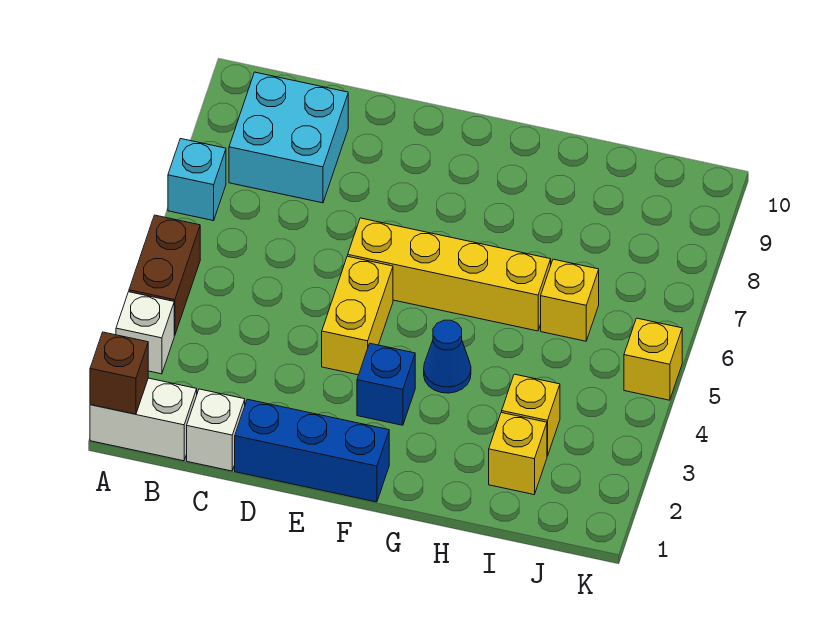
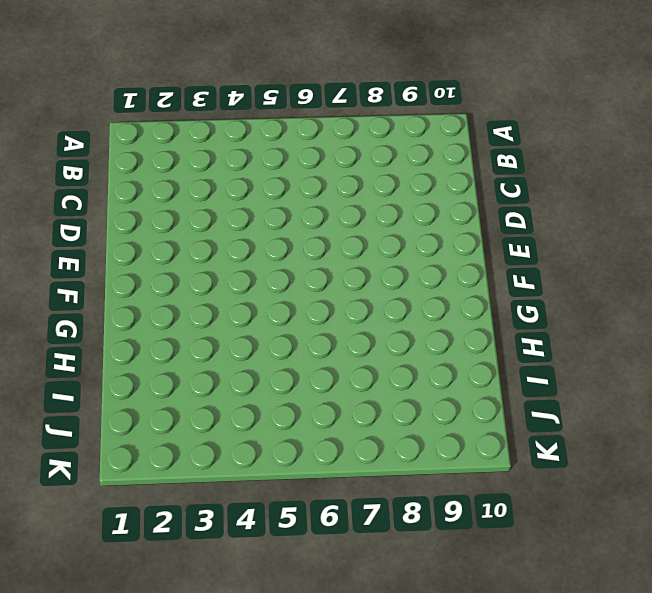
none -> white brick A1:B1 level 1
none -> white brick A3 level 1
none -> brown brick A4:A5 level 1

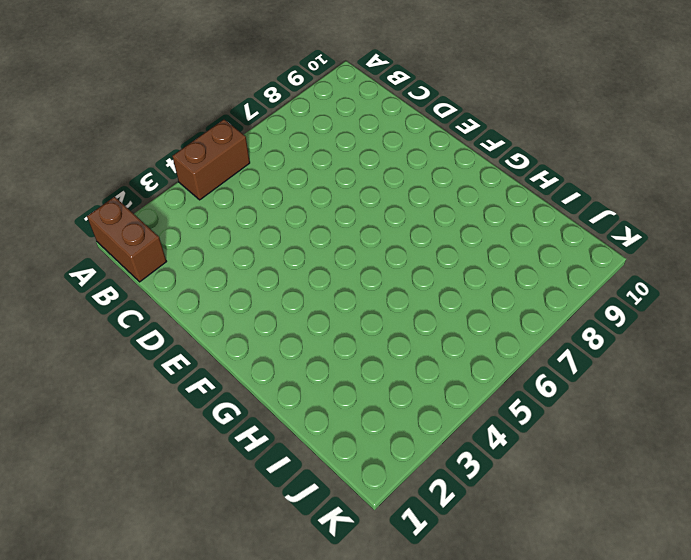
brown brick A1:B1 level 1 -> white brick A1:B1 level 1
none -> white brick A3 level 1
none -> cyan brick A7 level 1
none -> cyan brick B8:C9 level 1

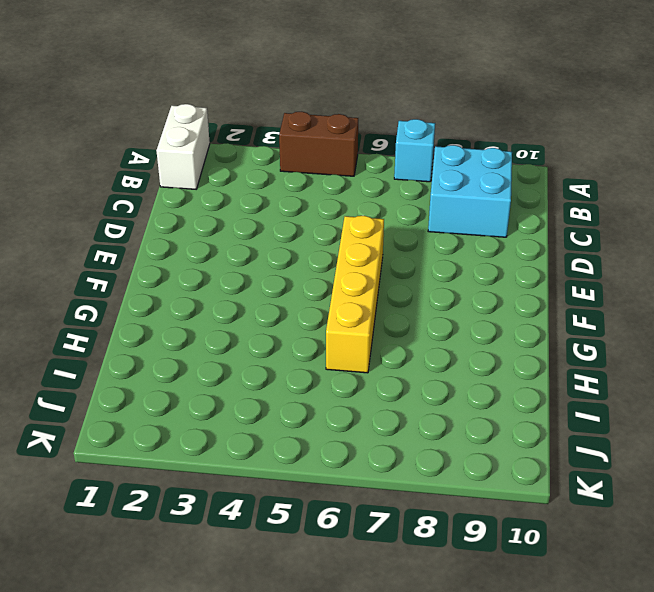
none -> white brick A3 level 1
none -> white brick C1 level 1
none -> blue brick D1:F1 level 1

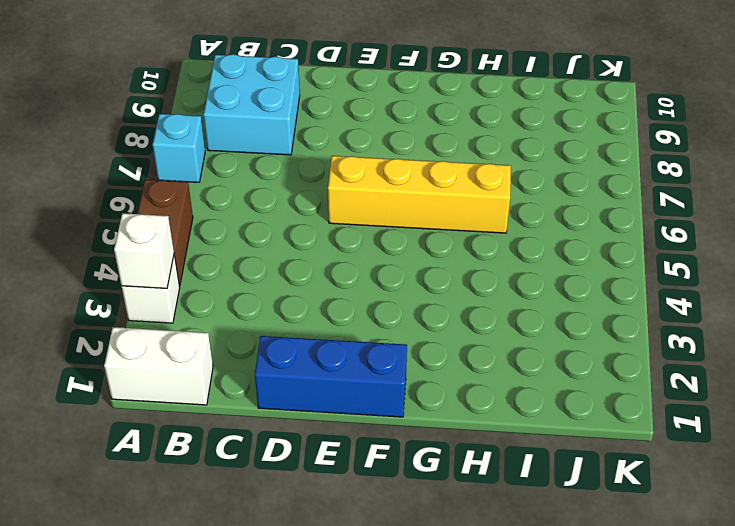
white brick A3 level 2 -> white brick C1 level 1
none -> yellow brick E4:E5 level 1
none -> blue brick F3 level 1
none -> blue cone G4 level 1

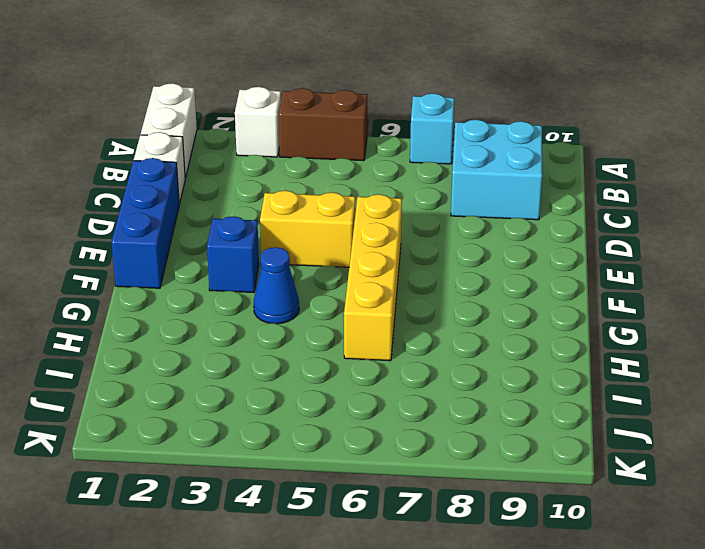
none -> yellow brick I2 level 1
none -> yellow brick I3 level 1
none -> yellow brick I6 level 1

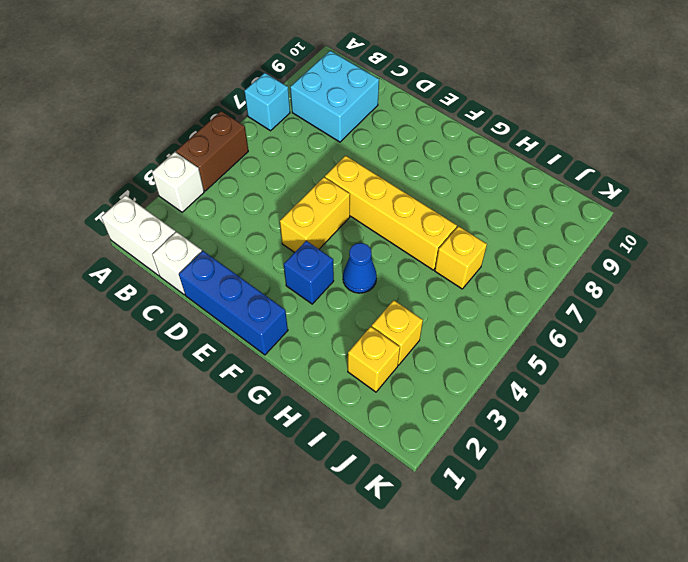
none -> yellow brick K5 level 1
none -> brown brick A1 level 2

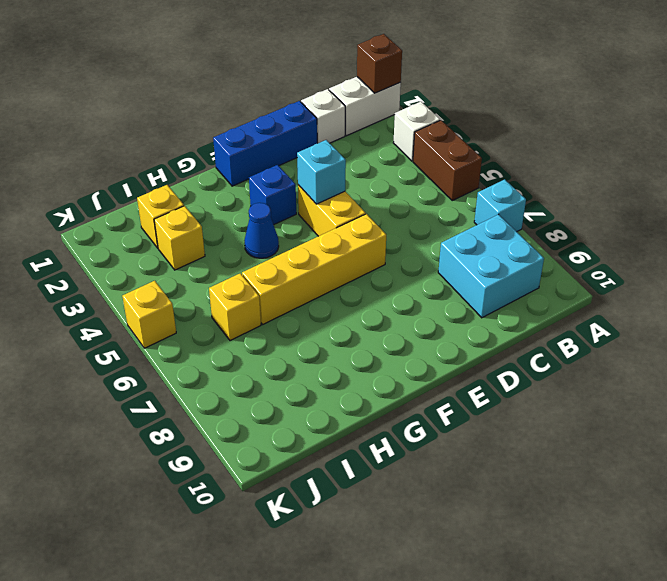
cyan brick E4 level 2 -> none

